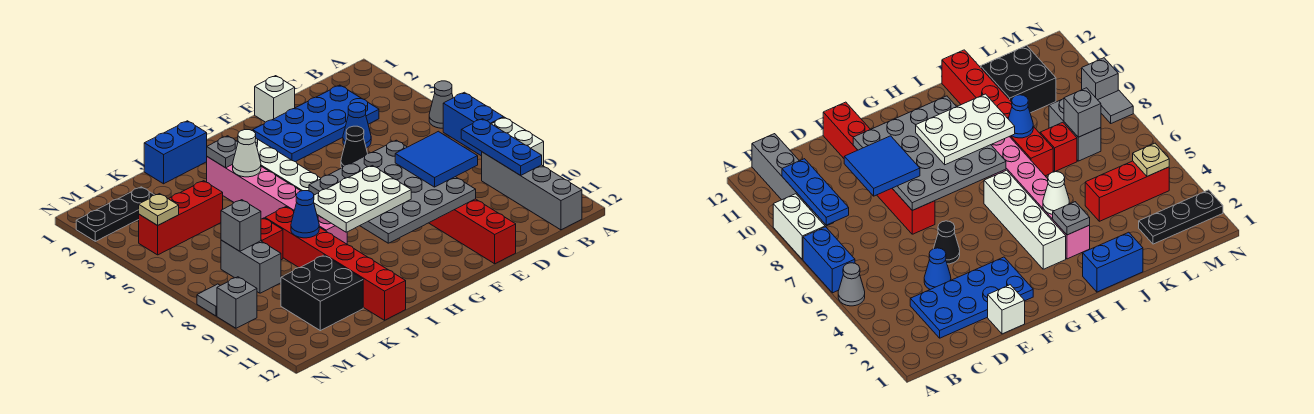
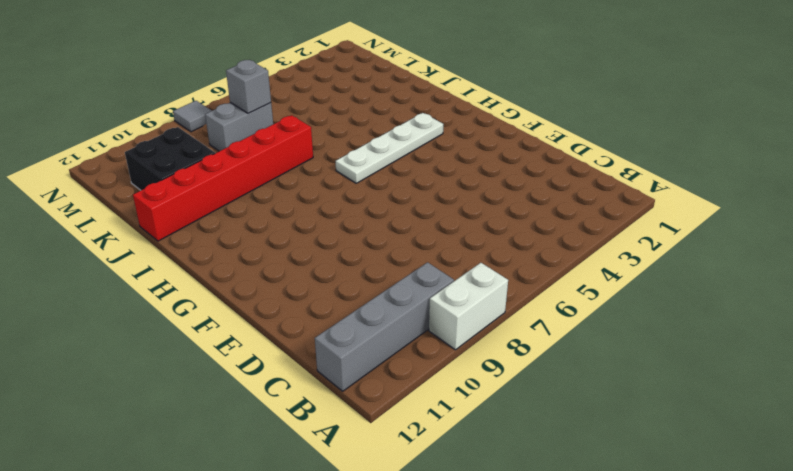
white plate H3:H6 level 1 -> white brick H3:H6 level 1
none -> grey cone A5 level 1
none -> blue brick A6:A7 level 1
none -> blue plate C2:F3 level 1

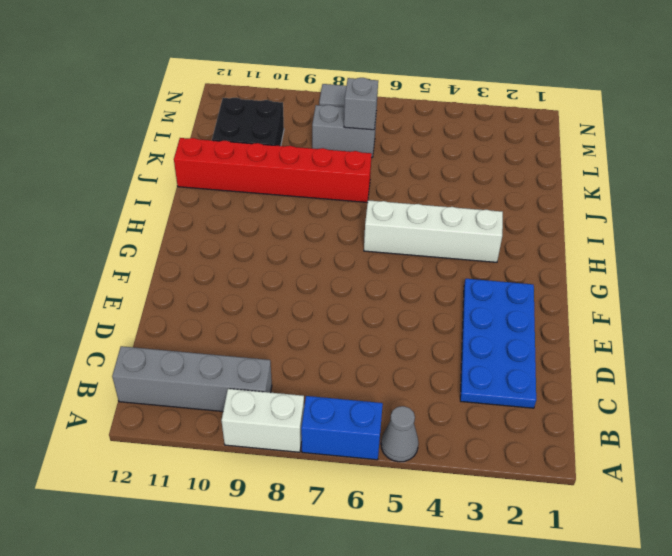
none -> blue cone D4 level 1
none -> white brick E1 level 1
none -> black cone E5 level 1

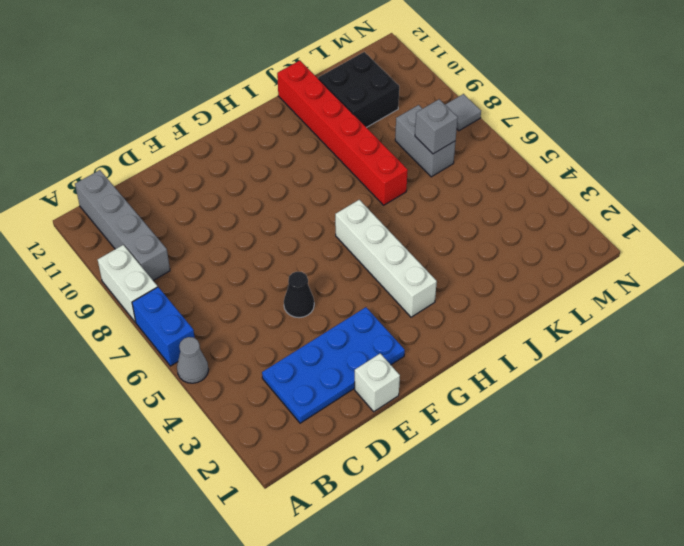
none -> blue cone D4 level 1
none -> red brick E7:E12 level 1
none -> blue brick I1:J1 level 1

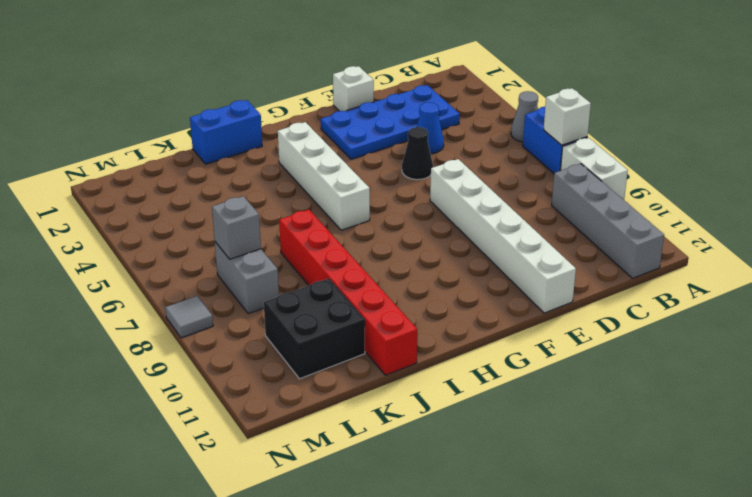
white brick A7 level 2 -> none
white brick E7:E12 level 1 -> red brick E7:E12 level 1
none -> pink brick I3:I8 level 1
none -> red brick K4:M4 level 1
none -> red brick K7 level 1

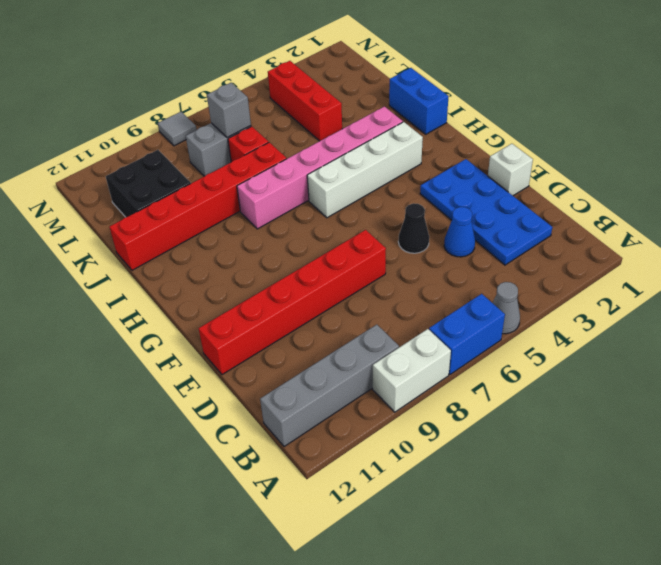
none -> black plate L2:N2 level 1
none -> grey brick N9 level 1
none -> blue plate B8:B10 level 2

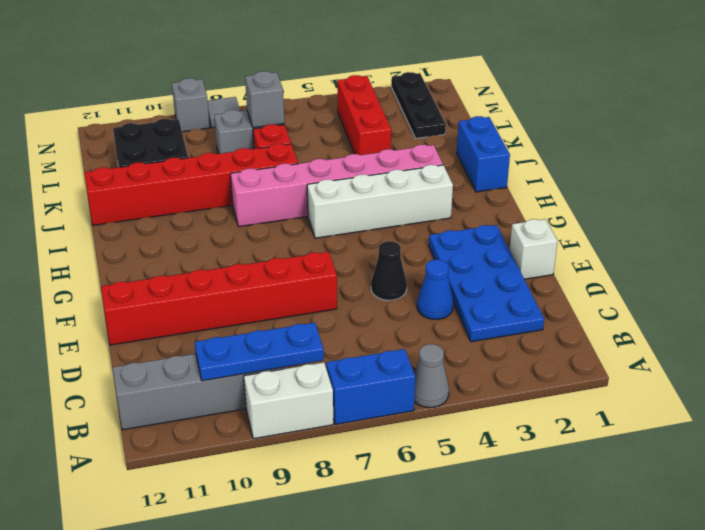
none -> grey plate E7:H10 level 2
none -> grey plate I3 level 2
none -> white cone I4 level 2

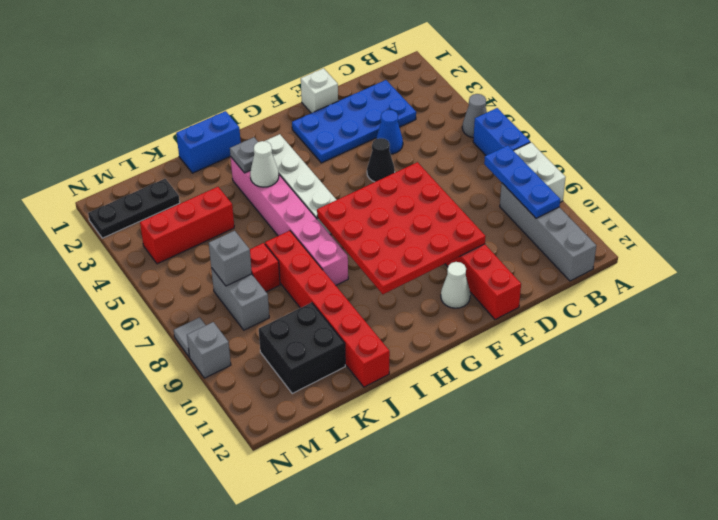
red plate E7:H10 level 2 -> grey plate E7:H10 level 2
white cone F11 level 1 -> none
none -> blue cone J8 level 2
none -> tan plate M4 level 2
none -> blue tile D8:E9 level 3

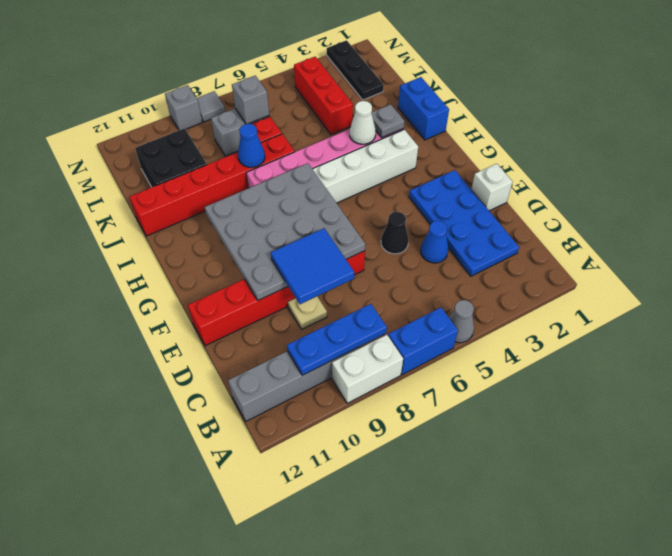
tan plate D9 level 1 -> tan plate M4 level 2
none -> white plate G8:I9 level 3

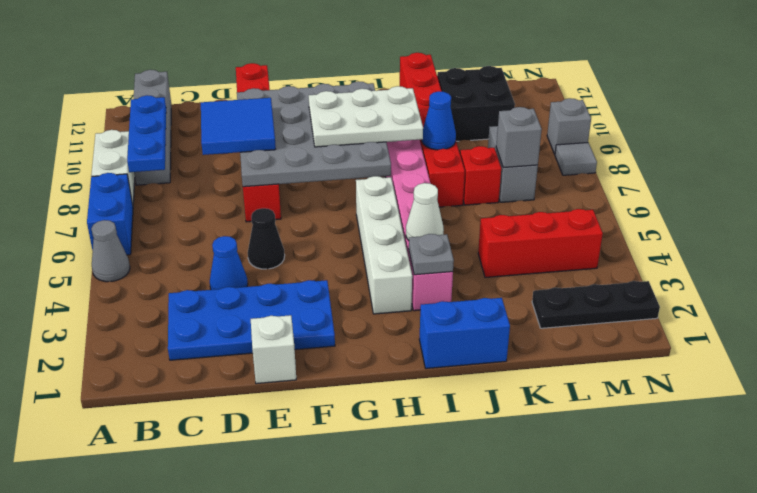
none -> tan plate M4 level 2

